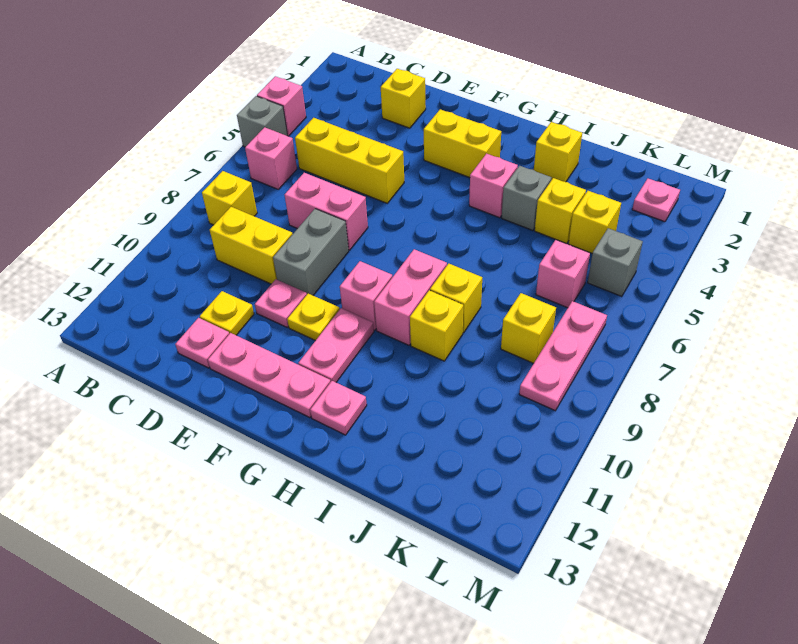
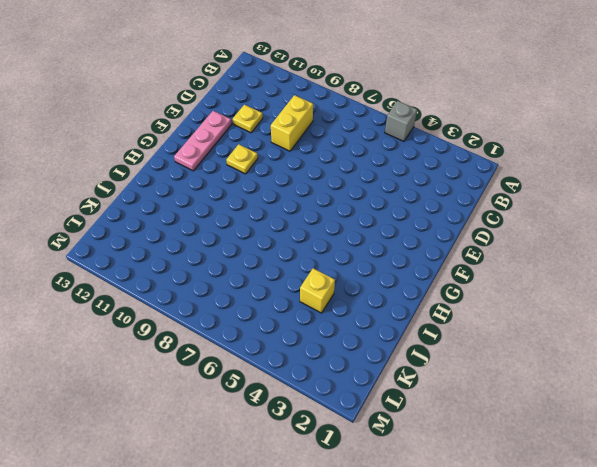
none -> pink brick A4 level 1
none -> pink brick B6 level 1
none -> yellow brick B8 level 1
none -> yellow brick C5:E5 level 1

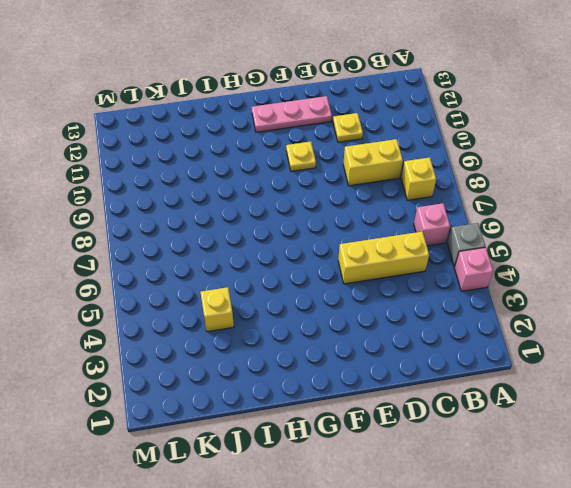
none -> yellow brick D2 level 1
none -> pink brick D7:E7 level 1
none -> pink plate D12 level 1
none -> grey brick E8:E9 level 1

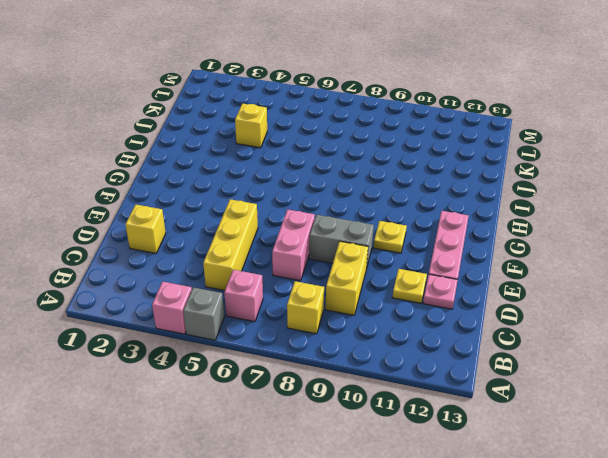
none -> pink plate E10 level 1
none -> yellow brick F3:G3 level 1
none -> pink brick G9 level 1
none -> pink plate G10:G11 level 1

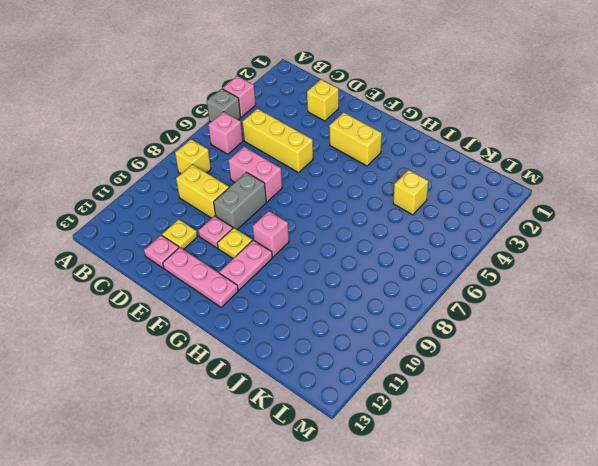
none -> pink brick H4 level 1
none -> pink brick H8:H9 level 1
none -> pink plate H12 level 1
none -> yellow brick I2 level 1

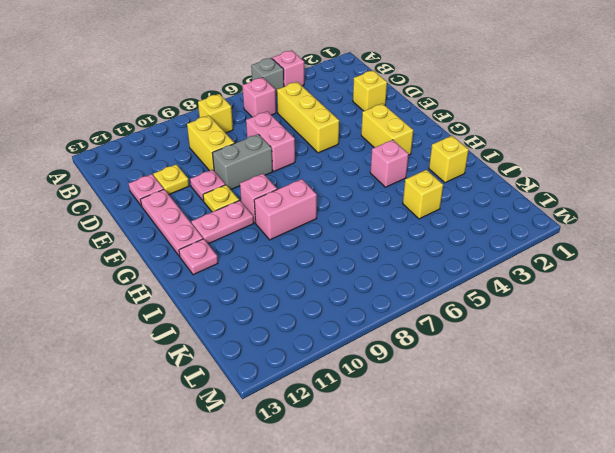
none -> grey brick I4 level 1
none -> yellow brick I8 level 1
none -> yellow brick I9 level 1
none -> yellow brick K4 level 1

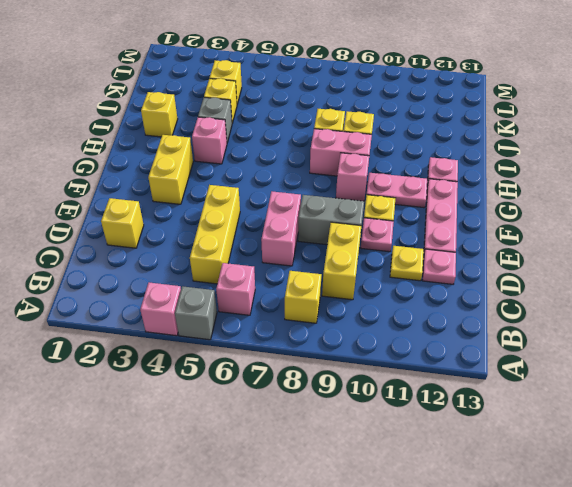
none -> pink brick K6 level 1
none -> yellow brick K8 level 1
none -> pink plate L2 level 1
none -> grey brick L5 level 1

